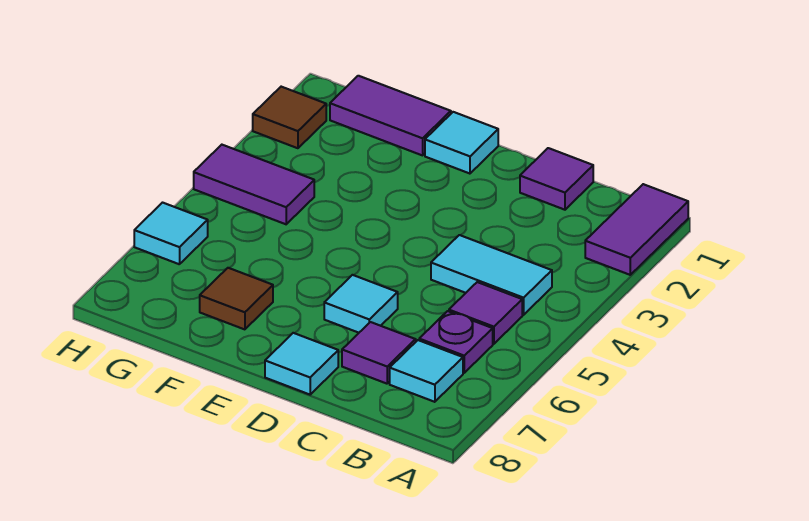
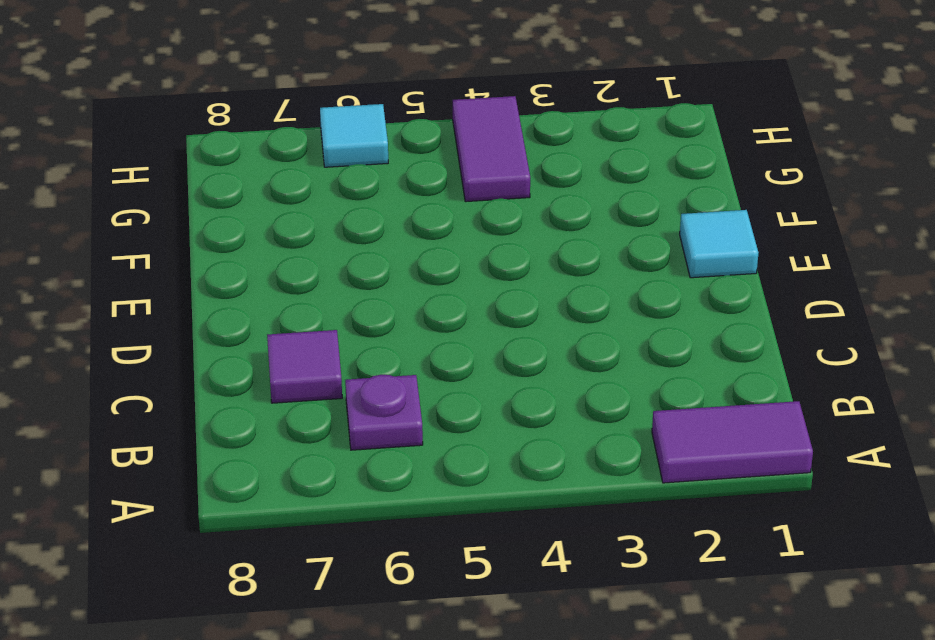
none -> cyan tile B4:C4 level 1
none -> purple tile B5 level 1
none -> cyan tile B7 level 1

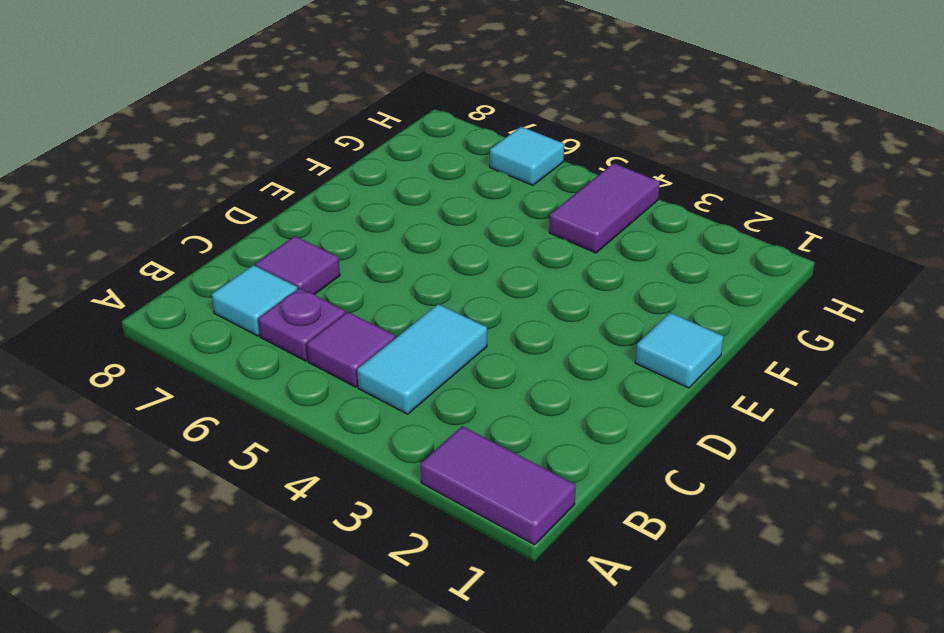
none -> purple tile C1 level 1
none -> cyan tile D6 level 1
none -> cyan tile D8 level 1

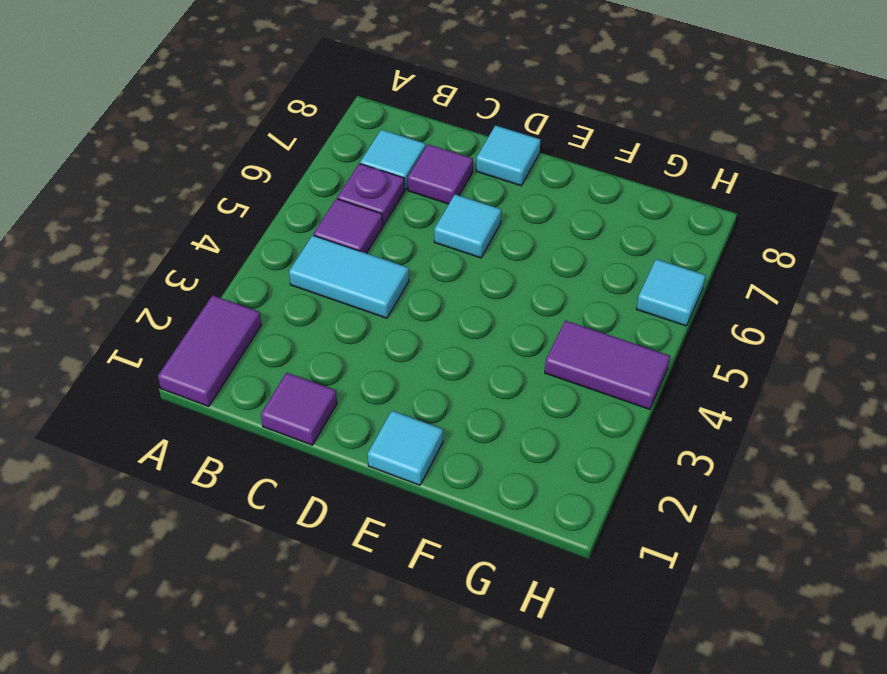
none -> purple tile F1:G1 level 1
none -> brown tile F7 level 1
none -> brown tile H2 level 1

